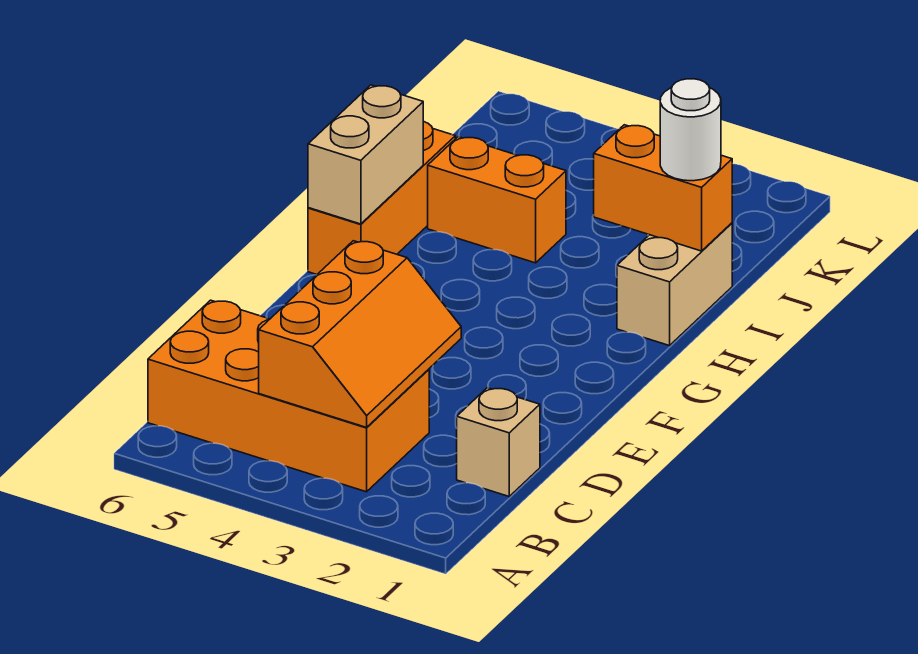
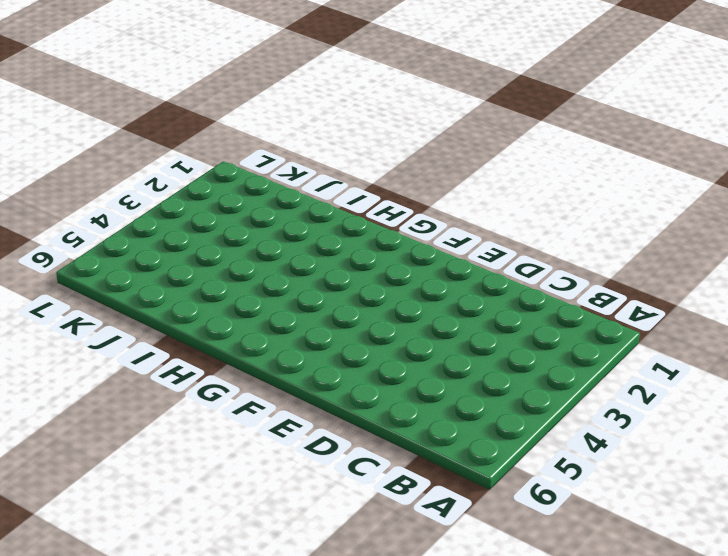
none -> orange brick B3:C6 level 1
none -> tan brick C1 level 1

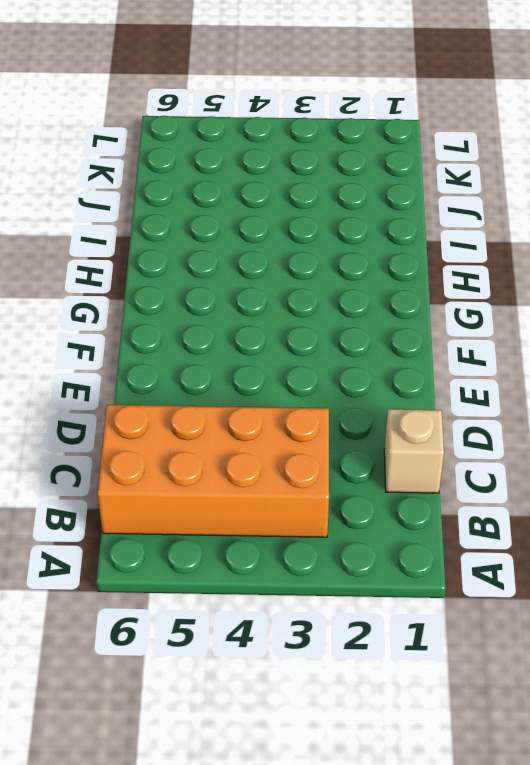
none -> orange brick G6:I6 level 1
none -> tan brick H1:I1 level 1

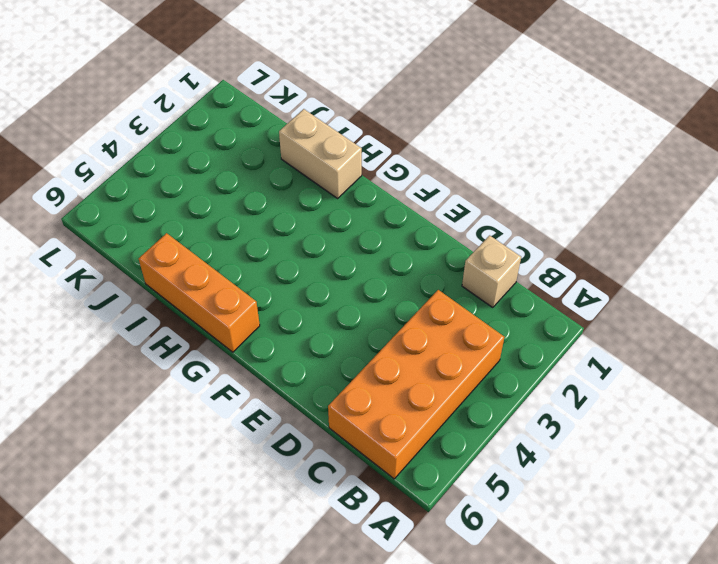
none -> orange brick I4:I5 level 1
none -> orange slope B3:D4 level 2 top 4

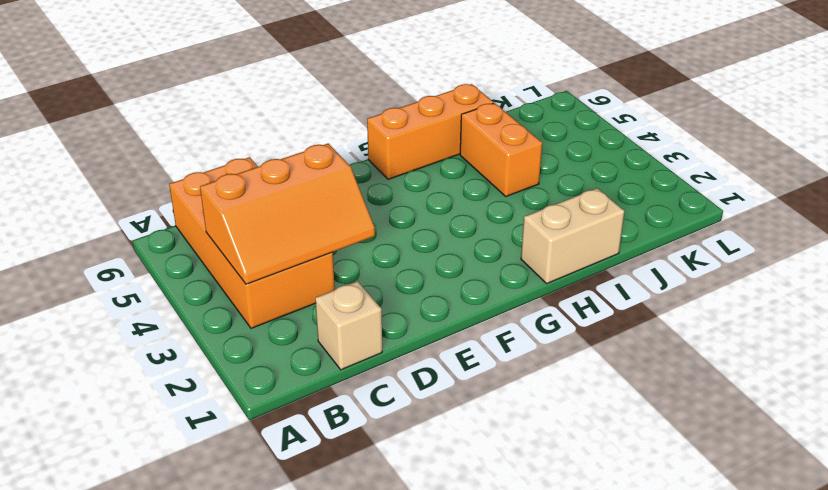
none -> tan brick G6:H6 level 2
none -> orange brick I1:I2 level 2

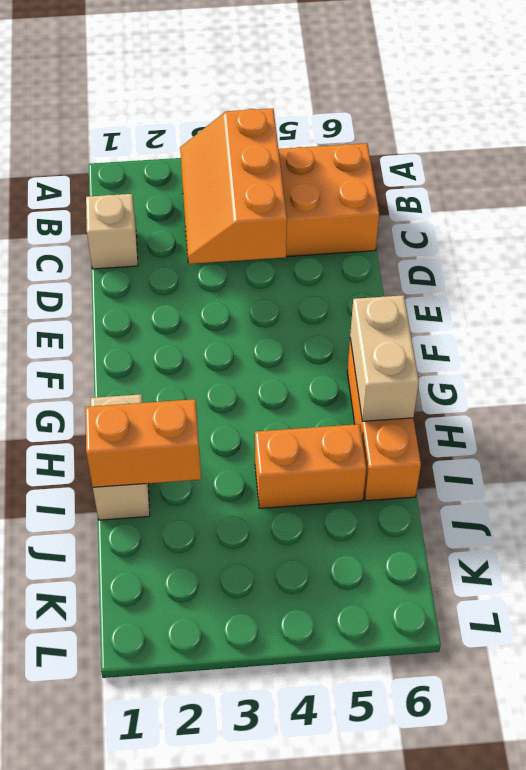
none -> white round brick I1 level 3

